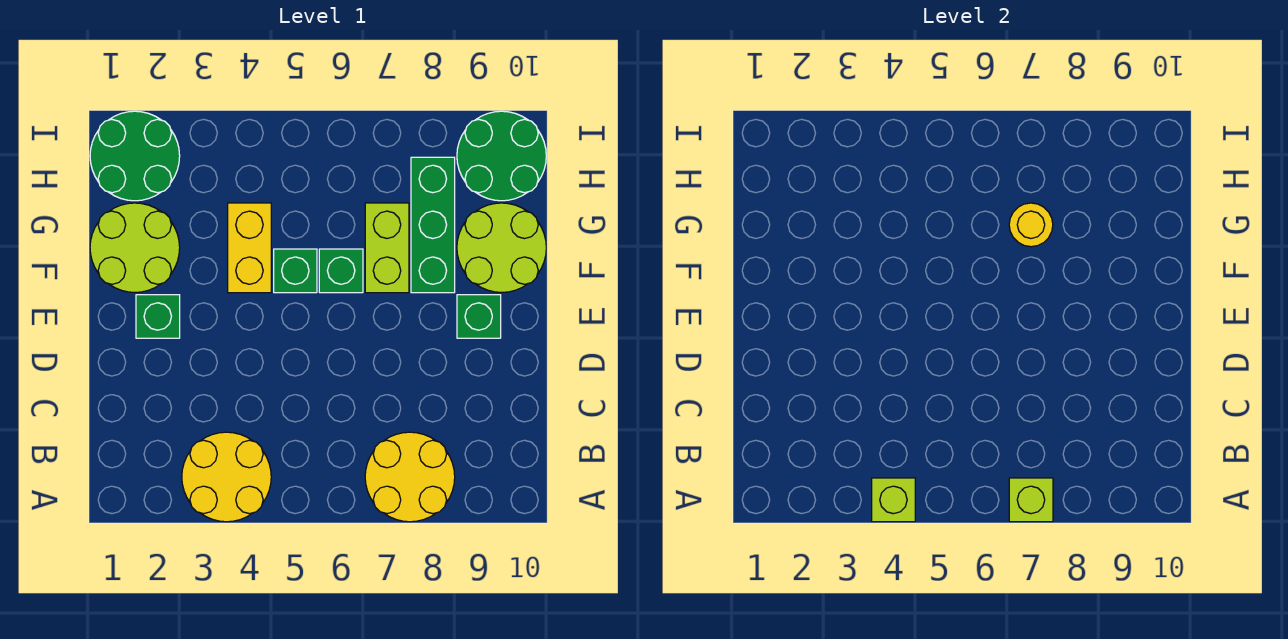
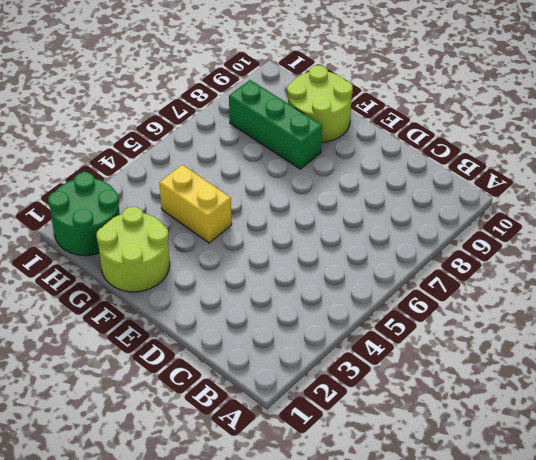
none -> yellow round brick A3:B4 level 1
none -> yellow round brick A7:B8 level 1
none -> green brick E2 level 1

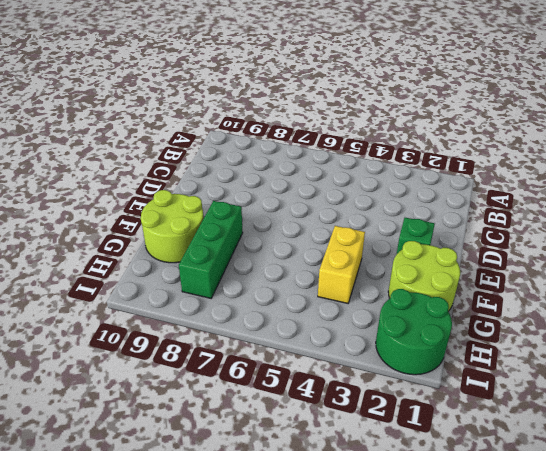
none -> yellow round brick A3:B4 level 1
none -> yellow round brick A7:B8 level 1
none -> green brick E9 level 1

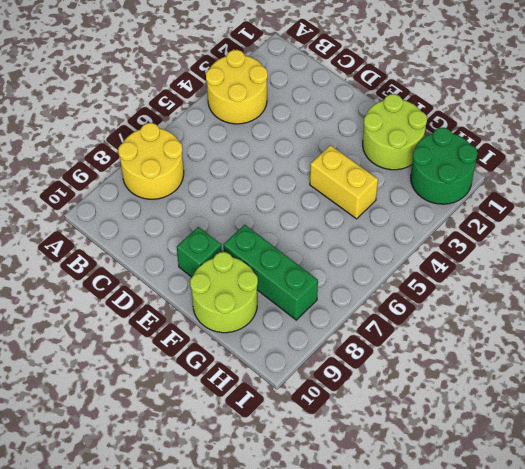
none -> green brick E2 level 1
none -> green brick F5 level 1
none -> green brick F6 level 1

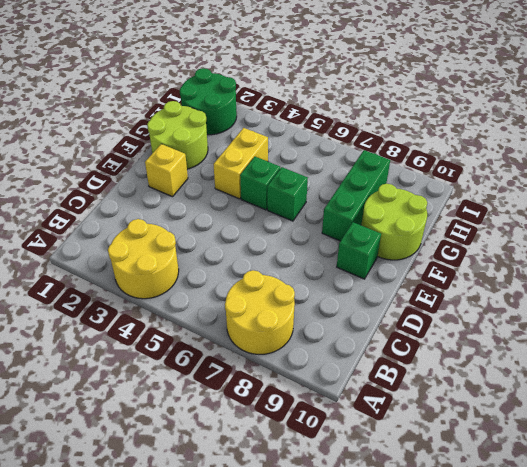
yellow brick E2 level 1 -> green brick E2 level 1
none -> lime brick F7:G7 level 1
none -> green round brick H9:I10 level 1
none -> lime brick A4 level 2

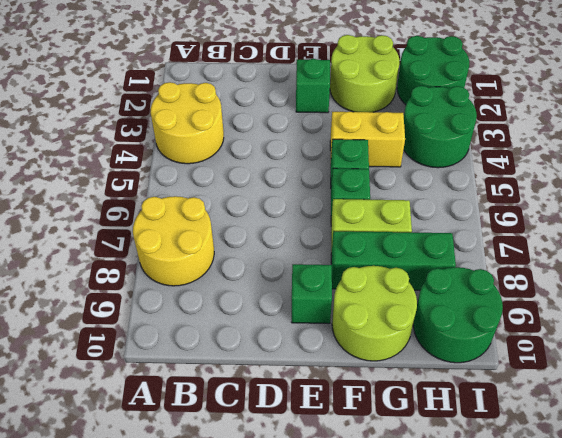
green round brick H3:I4 level 1 -> none
none -> lime brick A4 level 2
none -> lime brick A7 level 2
none -> yellow round brick G7 level 2

